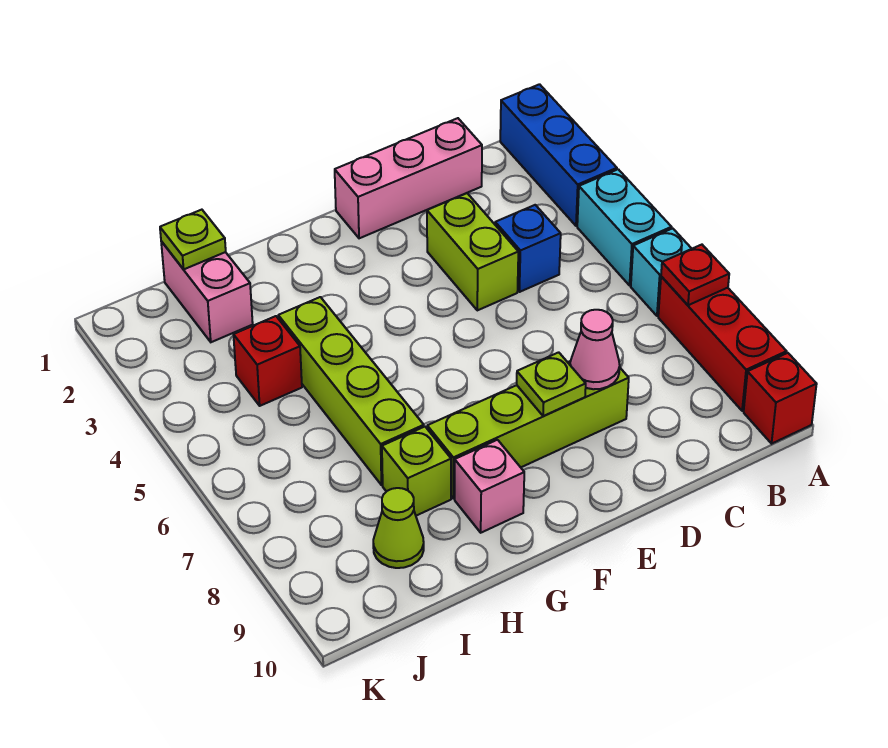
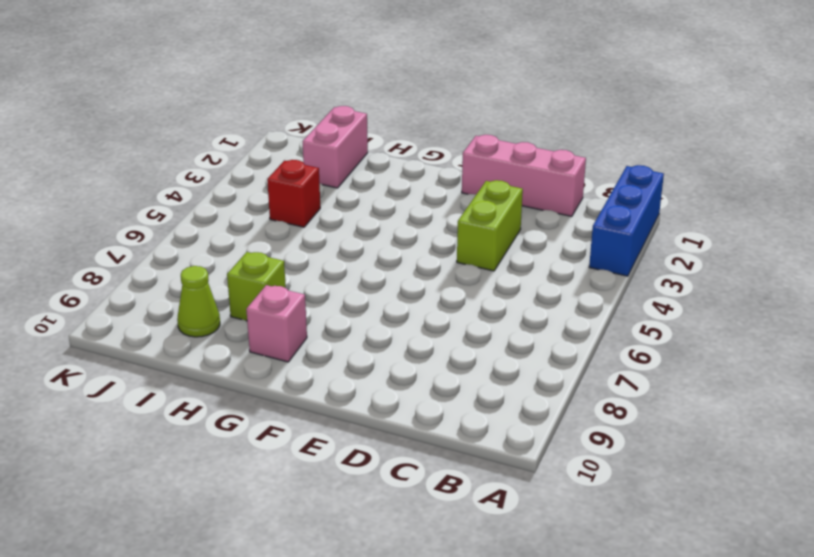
none -> cyan brick A4:A5 level 1
none -> cyan brick A6 level 1
none -> red brick A7:A9 level 1

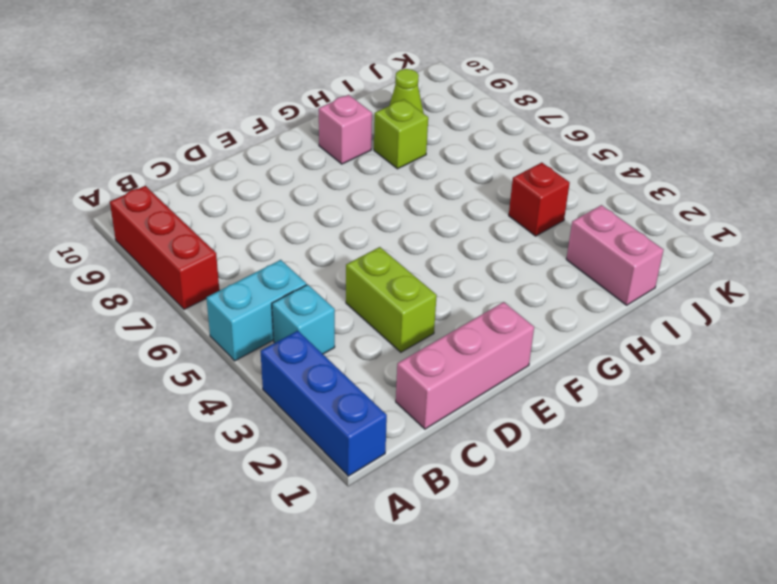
cyan brick A5:B5 level 1 -> cyan brick A4:A5 level 1
cyan brick B4 level 1 -> cyan brick A6 level 1
none -> red brick A10 level 1
none -> blue brick C4 level 1
none -> lime brick D8:G8 level 1

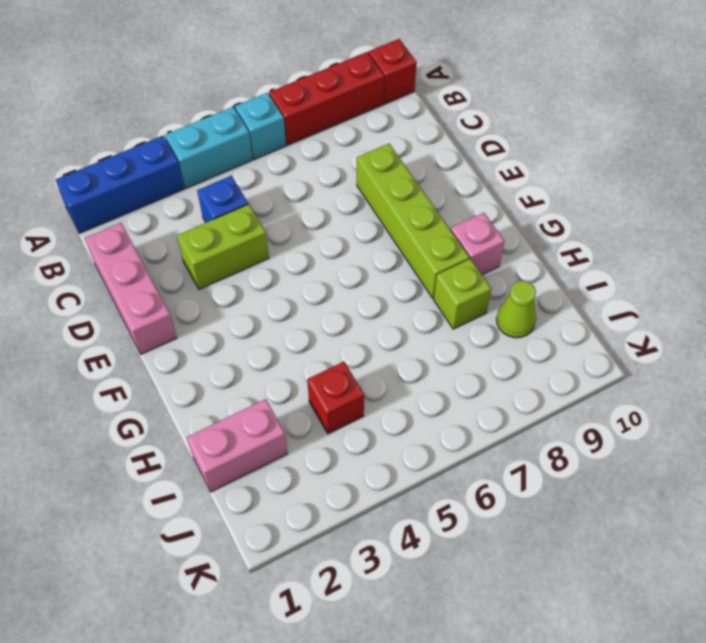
none -> lime brick H4:H7 level 1
none -> red plate A7 level 2
none -> pink cone D8 level 2

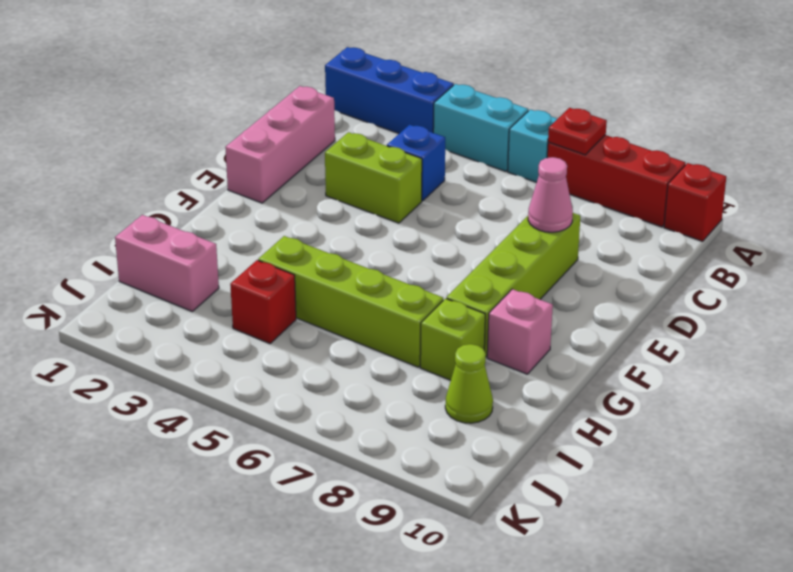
none -> lime plate E8 level 2
none -> lime plate I1 level 2

